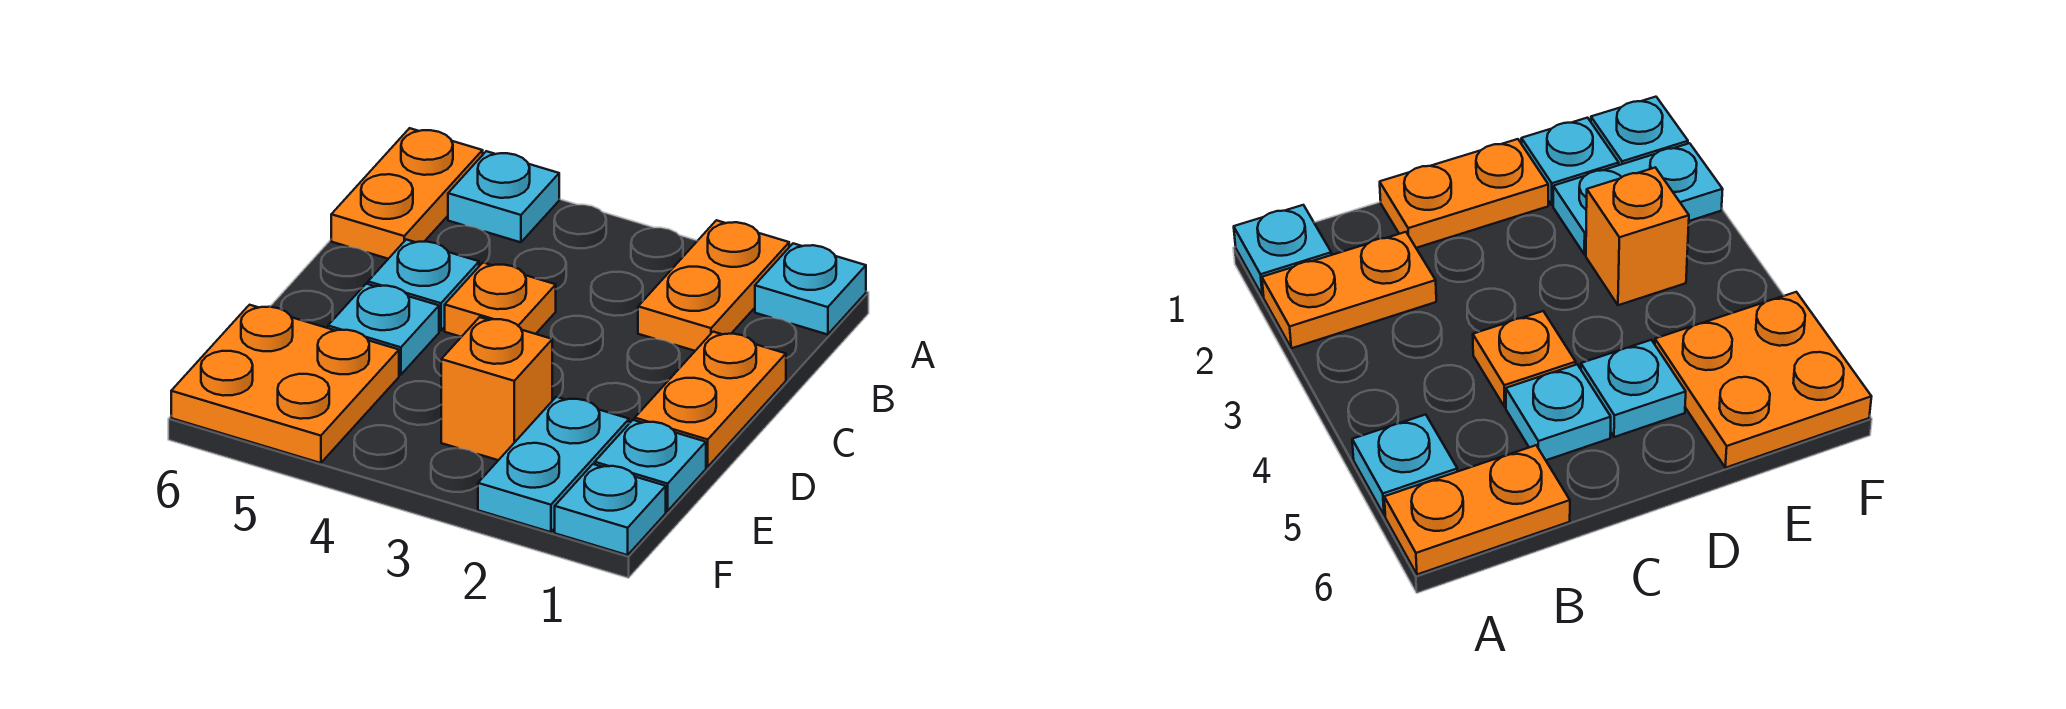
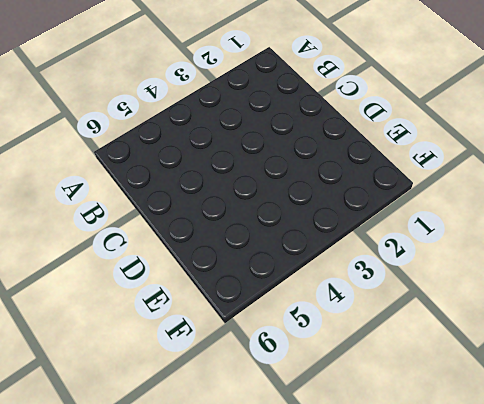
none -> cyan plate A1 level 1
none -> orange plate A2:B2 level 1
none -> cyan plate A5 level 1

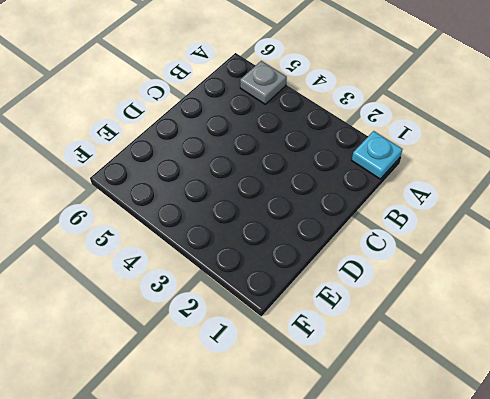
grey plate A5 level 1 -> cyan plate A5 level 1
none -> orange plate A2:B2 level 1
none -> orange plate A6:B6 level 1
none -> orange plate C1:D1 level 1

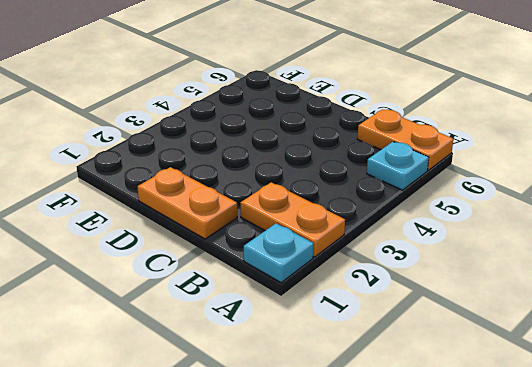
none -> orange plate C4 level 1
none -> cyan plate C5 level 1
none -> cyan plate D5 level 1

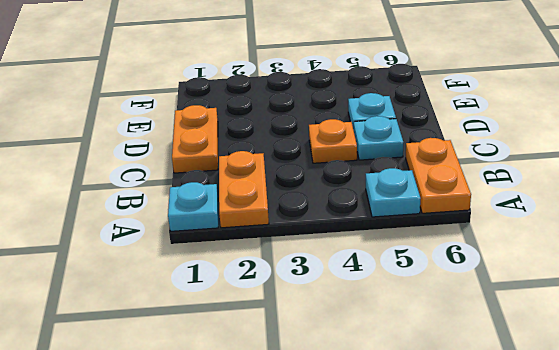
none -> cyan plate E1 level 1
none -> cyan plate E2:F2 level 1
none -> orange brick E3 level 1

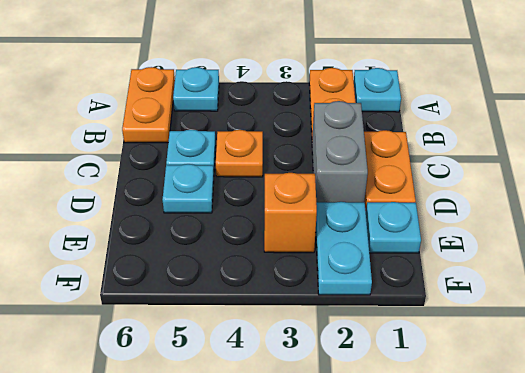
grey brick C2:D2 level 1 -> none
none -> orange plate E5:F6 level 1
none -> cyan plate F1 level 1

